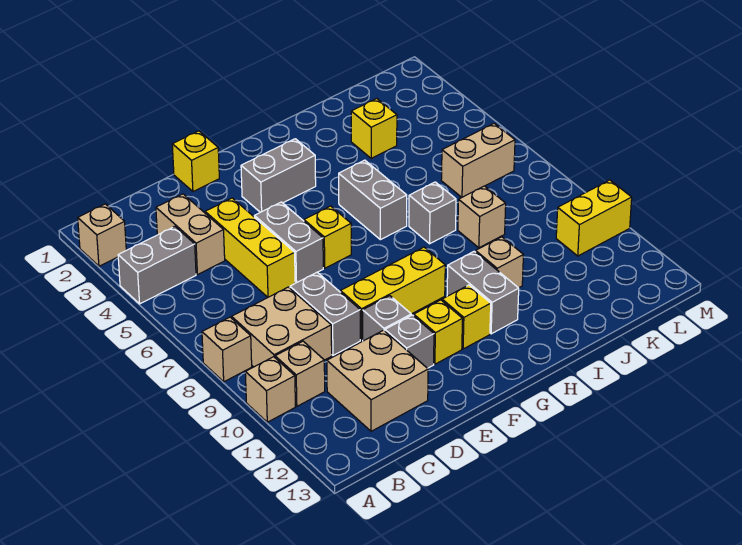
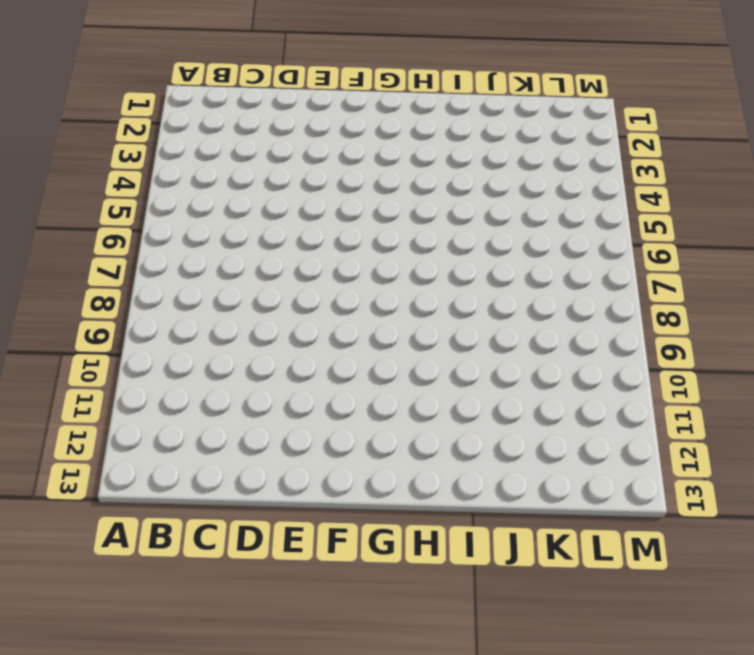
none -> tan brick A2 level 1
none -> grey brick A4:B4 level 1
none -> tan brick A8 level 1

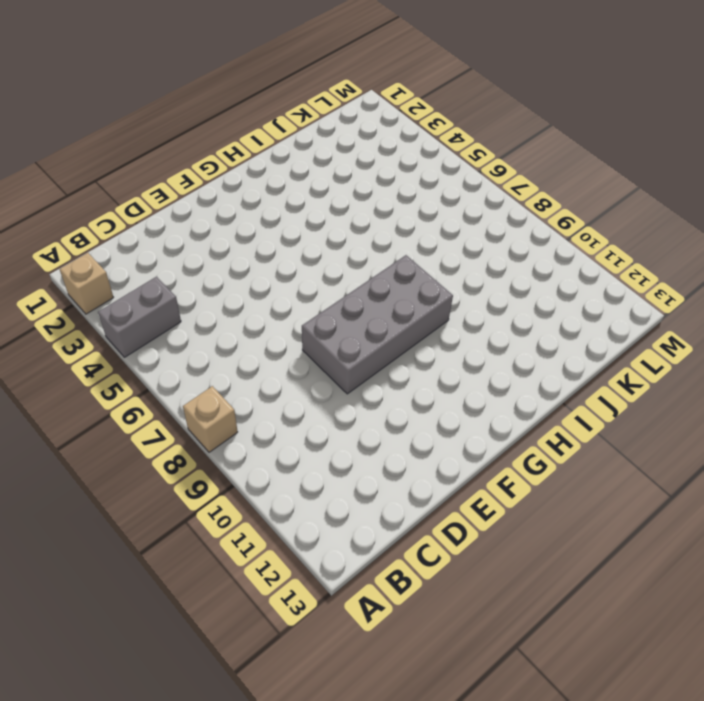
grey brick E8:H9 level 1 -> yellow brick E9:G9 level 1
none -> tan brick A10 level 1
none -> tan brick B8:C9 level 1
none -> tan brick B10 level 1

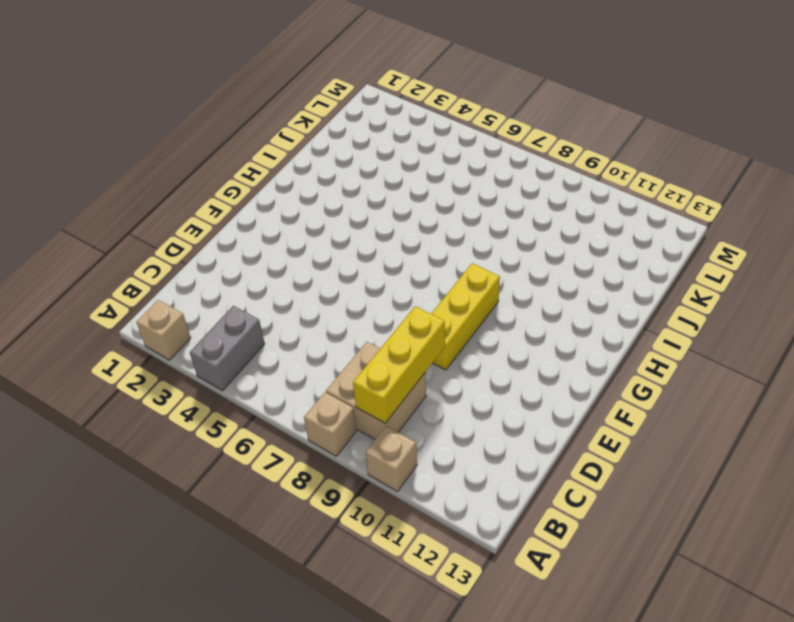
yellow brick B9:D9 level 2 -> yellow brick D4:D6 level 1
none -> tan brick B10 level 1
none -> tan brick C3:C4 level 1
none -> tan brick C11:D12 level 1

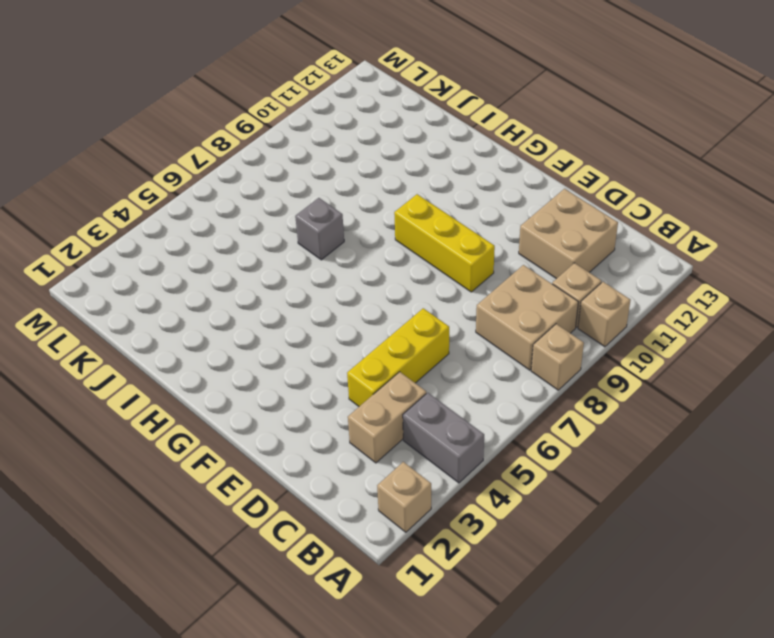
none -> grey brick D8:D9 level 1
none -> yellow brick E1 level 1
none -> grey brick E5:E6 level 1

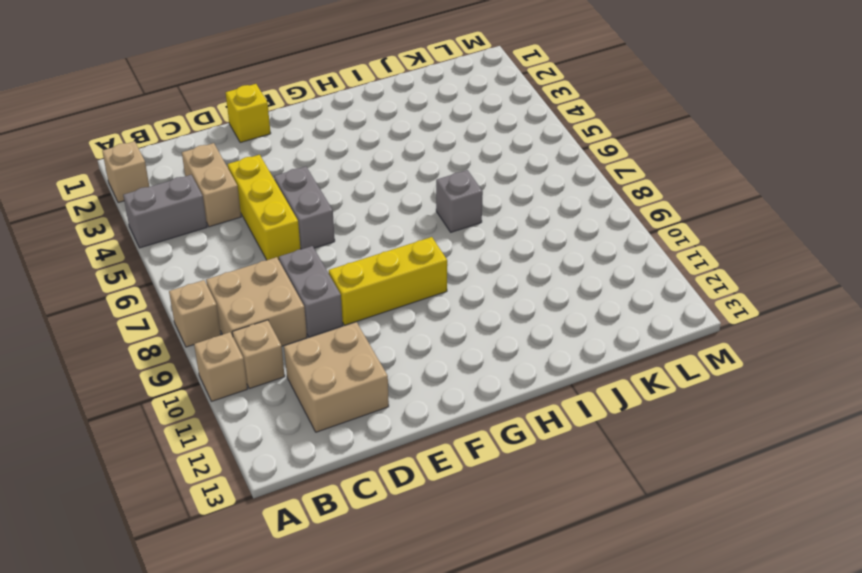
none -> grey brick E10 level 1
none -> grey brick E11 level 1
none -> grey brick F3:G3 level 1

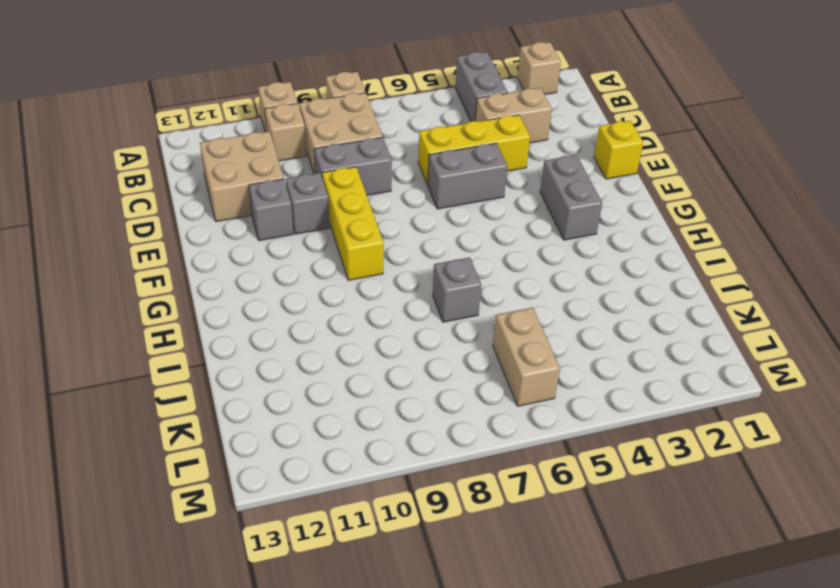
none -> yellow brick F6 level 1
none -> yellow brick F11 level 1
none -> yellow brick G11 level 1

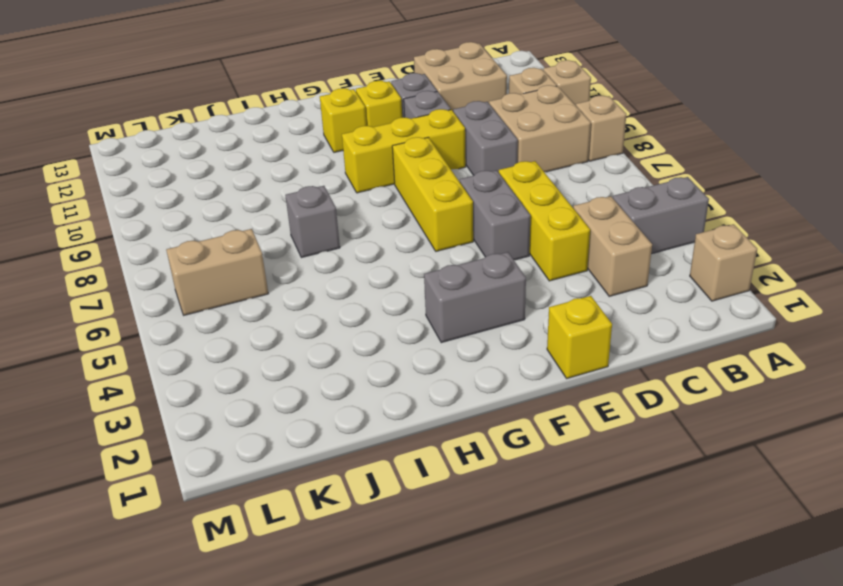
yellow brick F6:F8 level 1 -> yellow brick F6 level 1
none -> grey brick H5:H6 level 1
none -> grey brick H10:H11 level 1
none -> tan brick I10 level 1

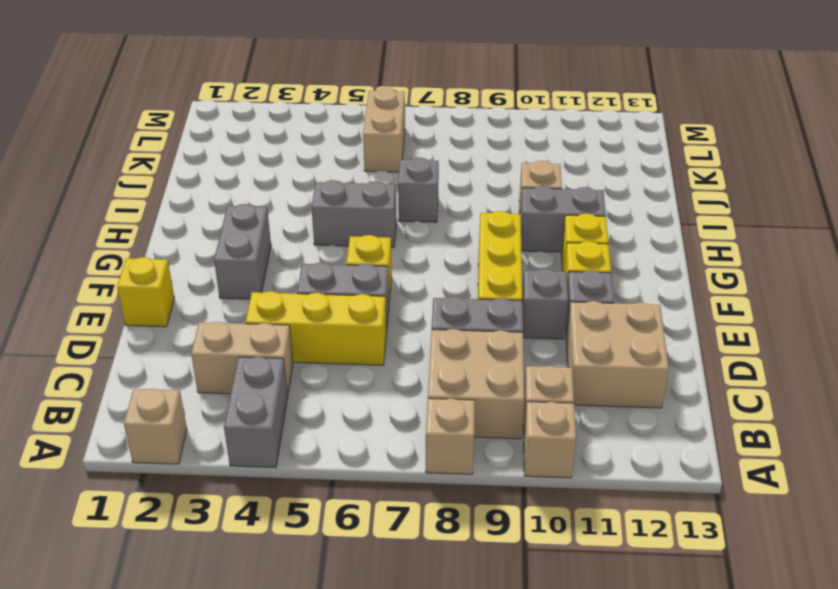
none -> yellow brick J3 level 1
none -> tan brick J8 level 1
none -> yellow brick L10:M10 level 1

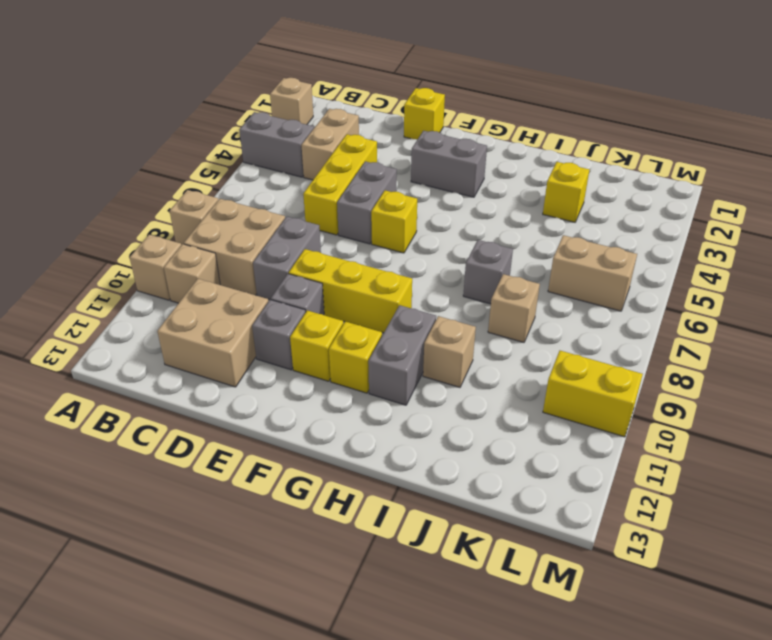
none -> grey brick H5:H6 level 1

